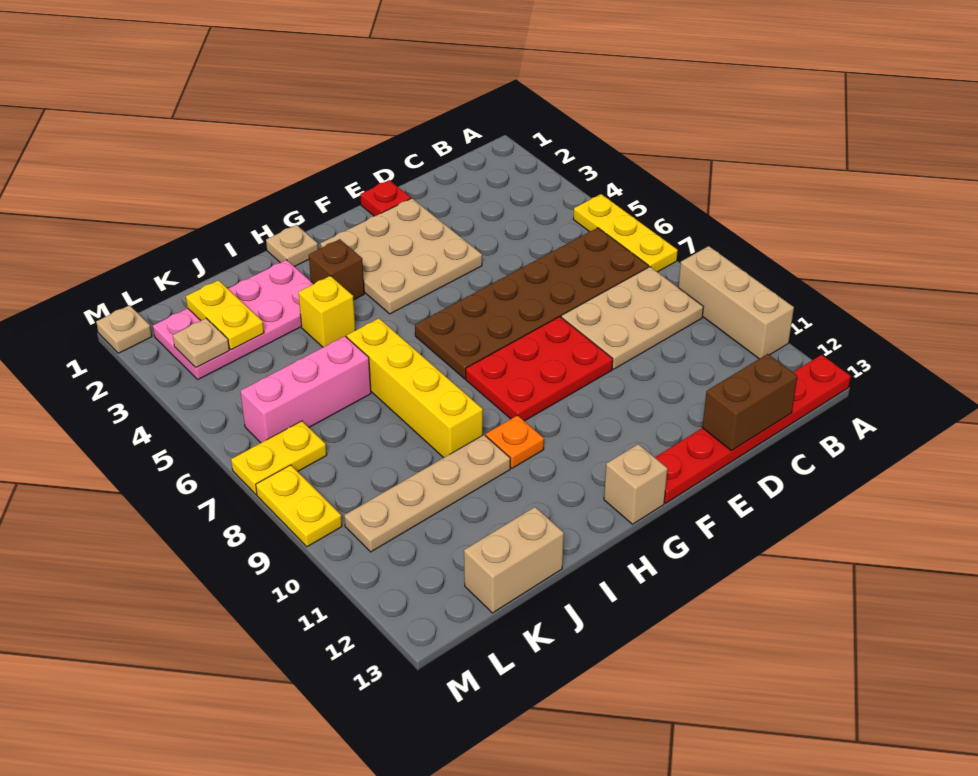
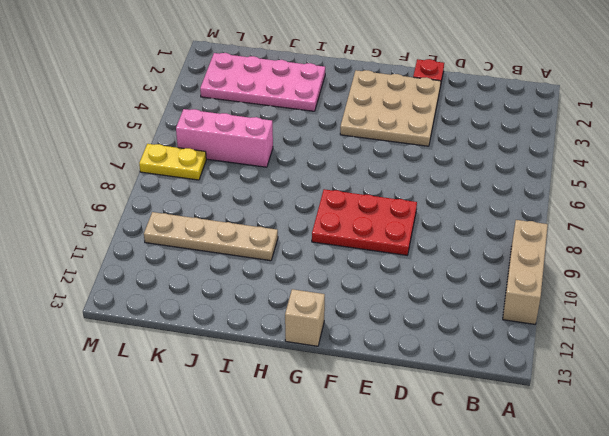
none -> yellow plate A5:A7 level 1
none -> red plate A13:F13 level 1
none -> brown plate B6:G7 level 1

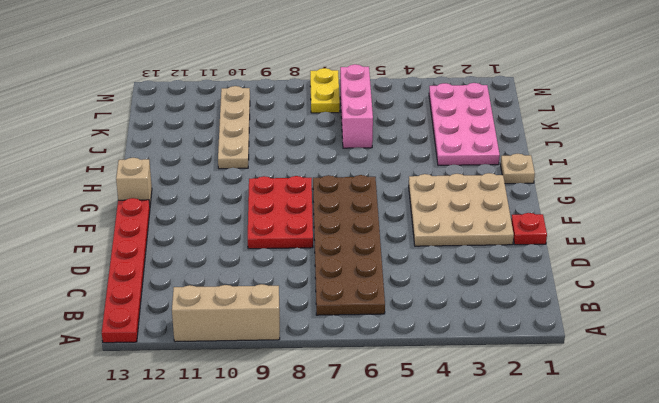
none -> yellow plate A5:A7 level 1
none -> tan plate B8:D9 level 1
none -> brown brick H3 level 1

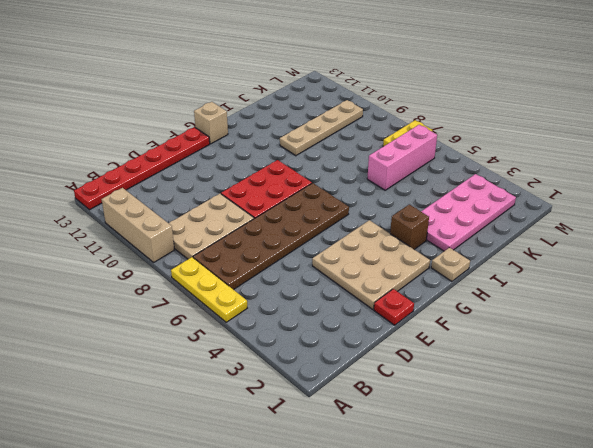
none -> orange plate H10 level 1
none -> yellow brick I4 level 1
none -> yellow brick I6:I9 level 1

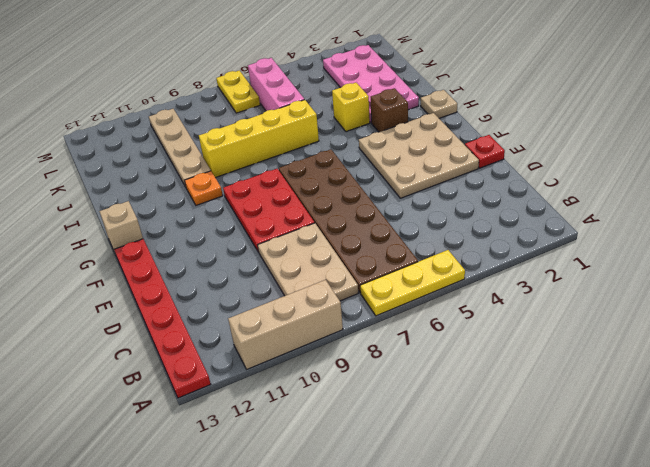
none -> tan brick J13:K13 level 1
none -> tan plate M1 level 1
none -> yellow plate M8:M9 level 1

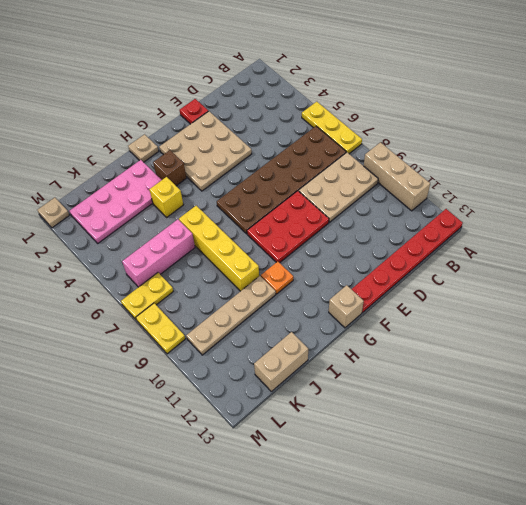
none -> brown brick C13:D13 level 2
none -> yellow plate K2:K3 level 2
none -> tan plate L3 level 2

